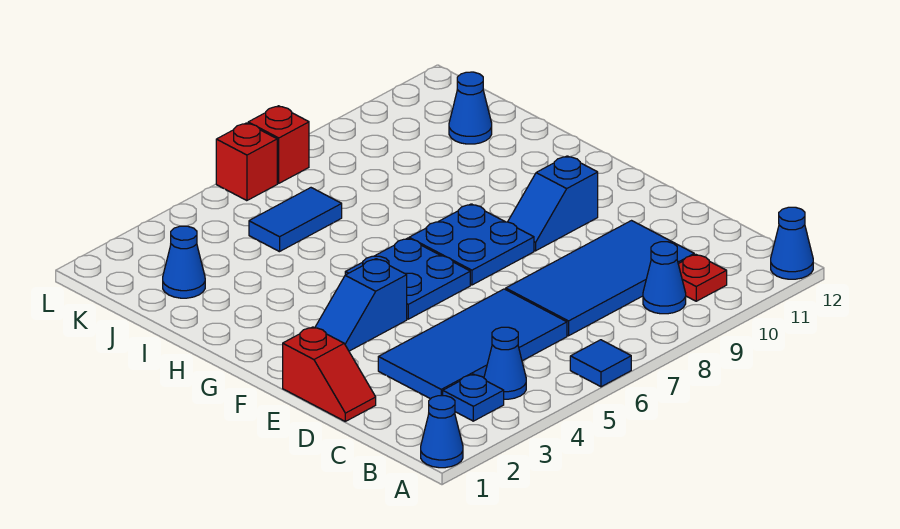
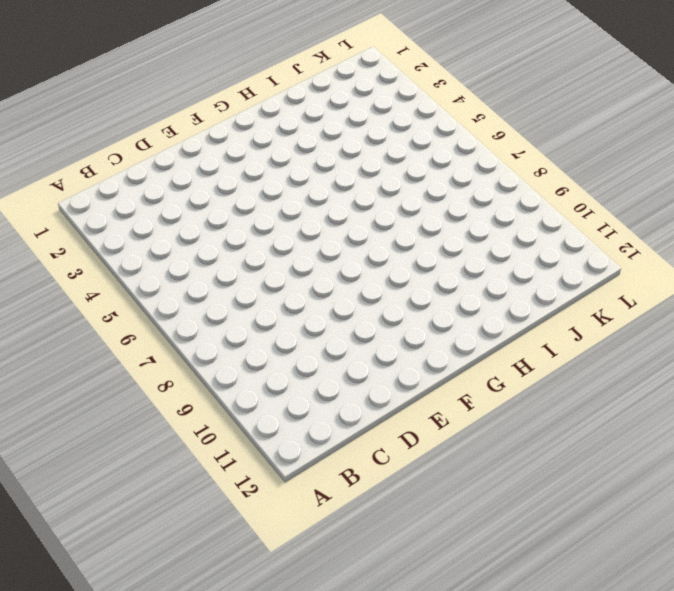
none -> blue cone A1 level 1
none -> blue tile A6 level 1
none -> blue cone A12 level 1

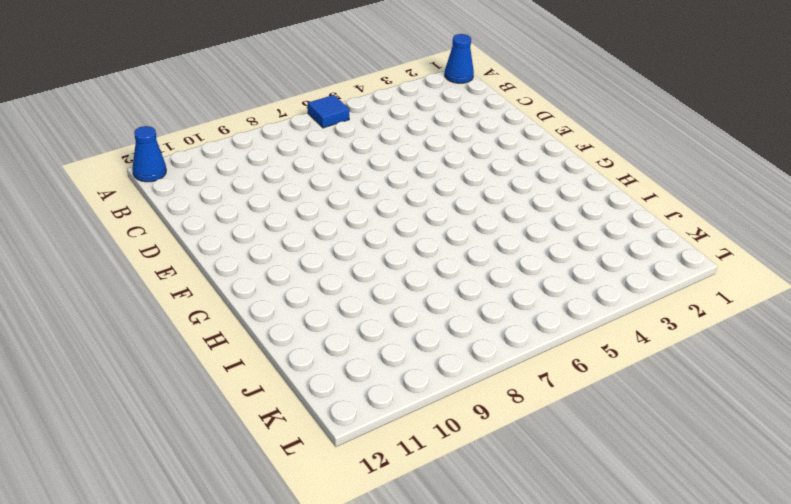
none -> blue plate B3 level 1
none -> blue cone B4 level 1
none -> blue cone B9 level 1

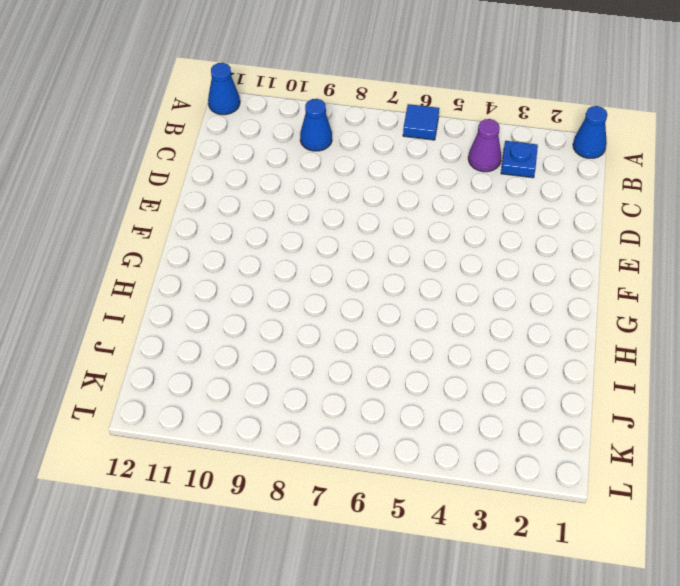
purple cone B4 level 1 -> blue cone B4 level 1
none -> red plate B10 level 1
none -> blue tile C3:D6 level 1
none -> blue tile C7:D10 level 1

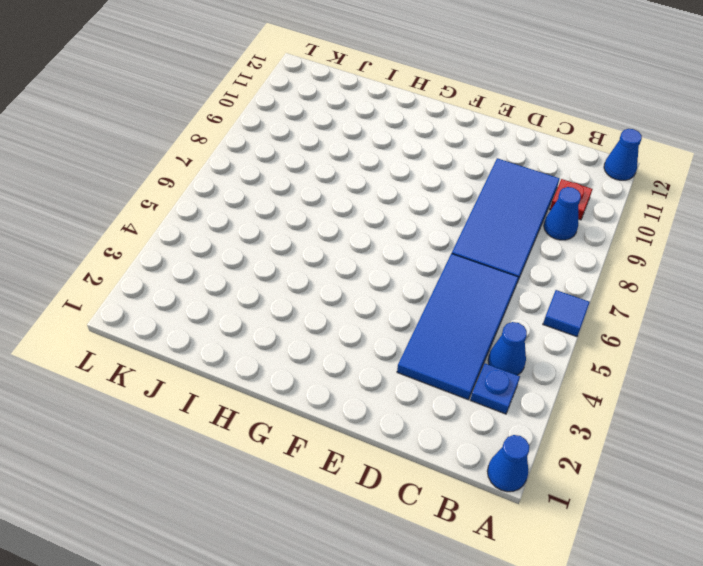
none -> red slope D1:E1 level 1 top E
none -> blue slope F3:F4 level 1 top 4
none -> blue plate F5:G6 level 1

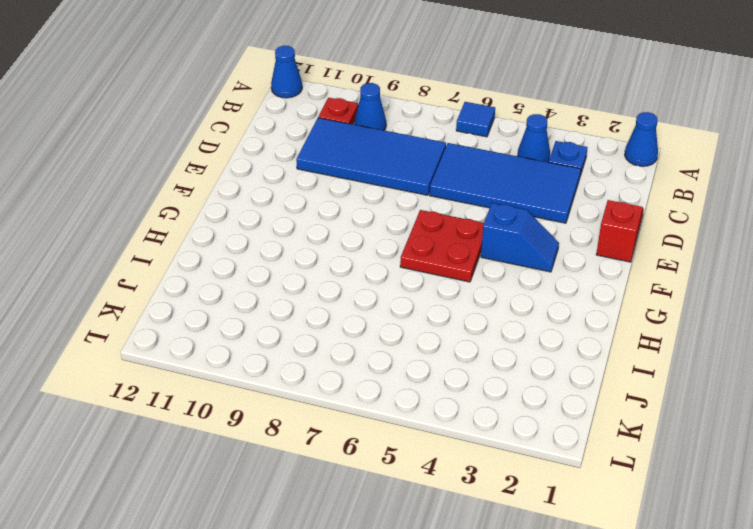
red plate F5:G6 level 1 -> blue plate F5:G6 level 1
none -> blue plate F7:G8 level 1
none -> blue slope F9:F10 level 1 top 10
none -> blue cone J2 level 1

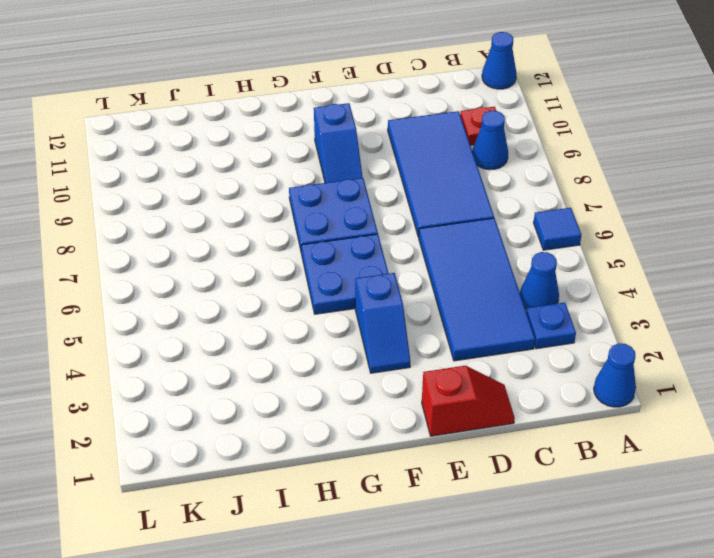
none -> blue cone J2 level 1
none -> blue tile J5:J6 level 1
none -> blue cone J11 level 1

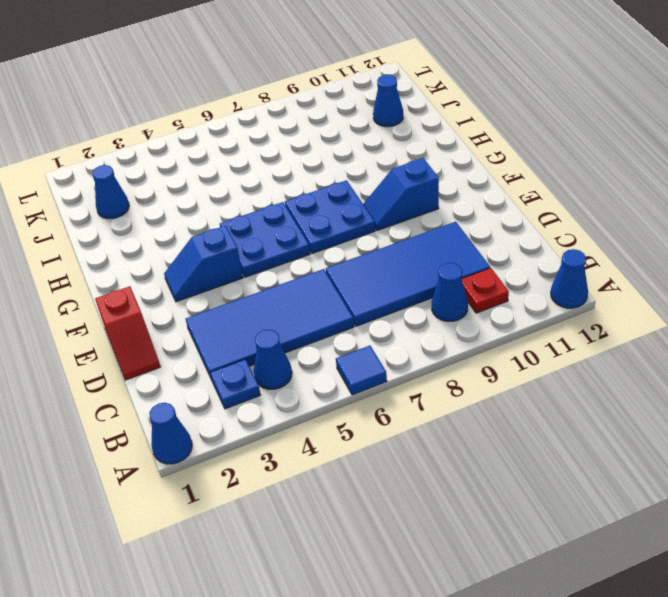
none -> blue tile J5:J6 level 1
none -> red brick L6 level 1
none -> red brick L7 level 1

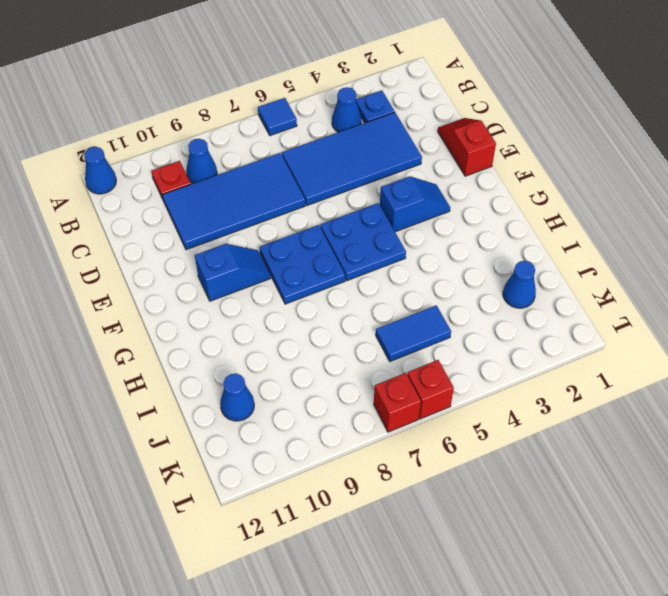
none -> blue cone A1 level 1

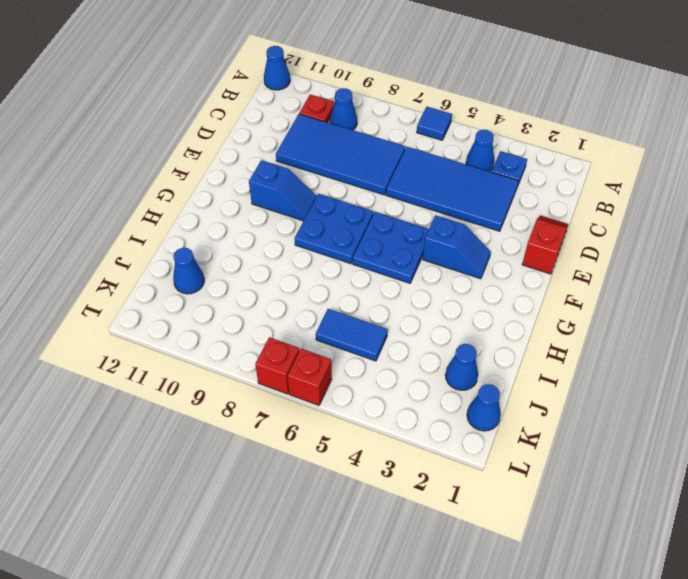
blue cone K1 level 1 -> blue cone A1 level 1

